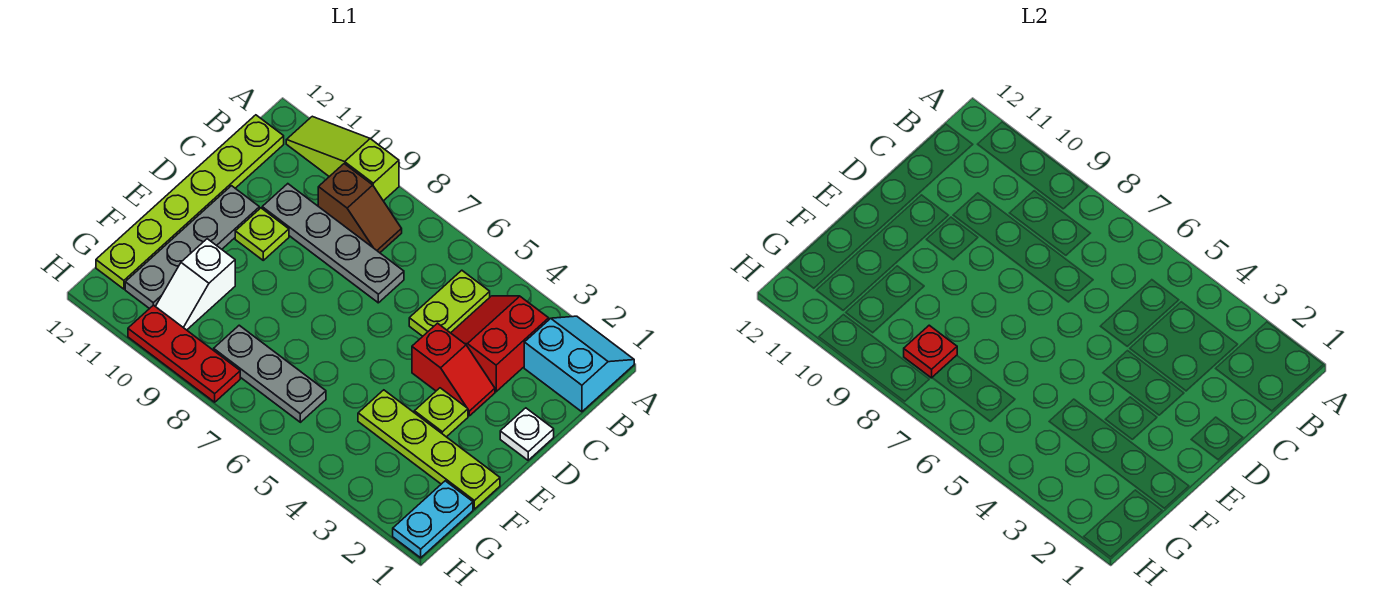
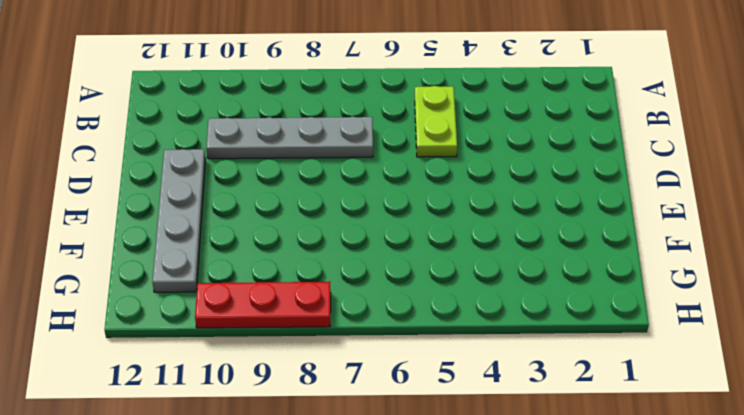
none -> cyan slope A1:B2 level 1 top B
none -> lime slope A9:A11 level 1 top 9
none -> red slope B3:C4 level 1 top 3

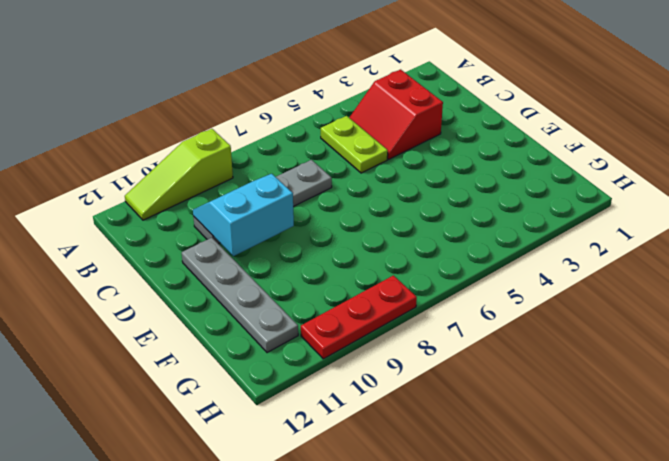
cyan slope C9:D10 level 2 top D -> cyan slope A1:B2 level 1 top B
none -> brown slope B8:B9 level 1 top 9
none -> lime plate B12:G12 level 1
none -> white plate D1 level 1

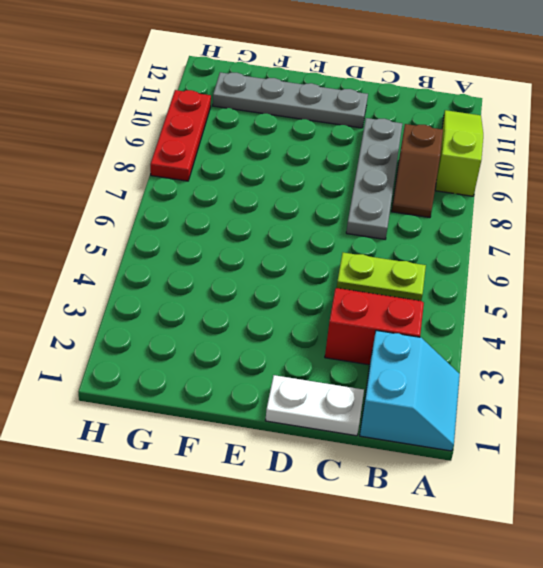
white plate C1:D1 level 1 -> white plate D1 level 1
none -> lime plate B12:G12 level 1
none -> red slope D3:D4 level 1 top 4
none -> lime plate D10 level 1

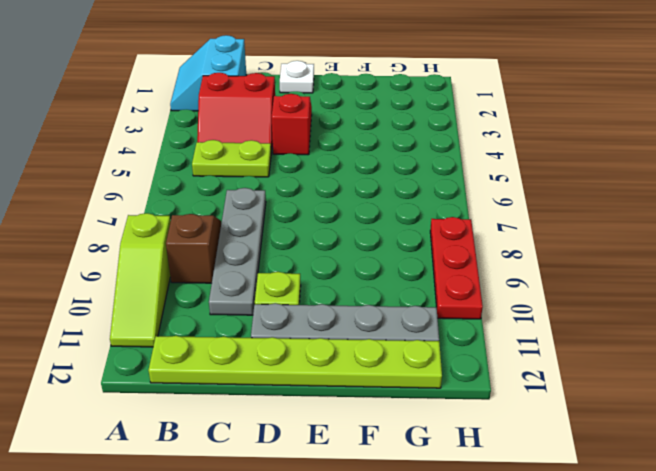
none -> lime plate E3 level 1
none -> lime plate F1:F4 level 1
none -> white slope F10:G10 level 1 top F

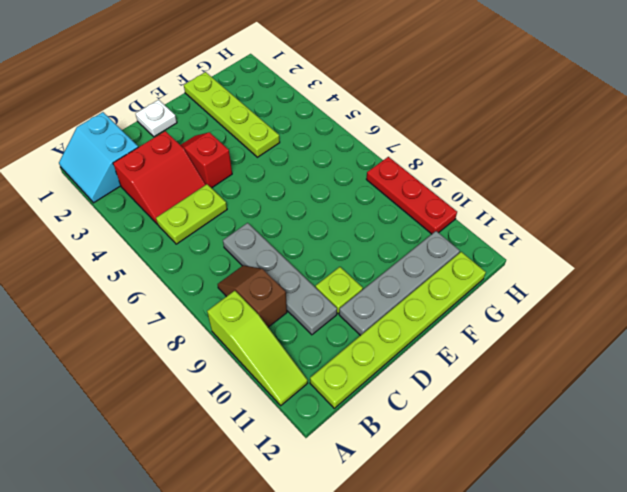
none -> lime plate E3 level 1
none -> white slope F10:G10 level 1 top F
none -> cyan plate G1:H1 level 1

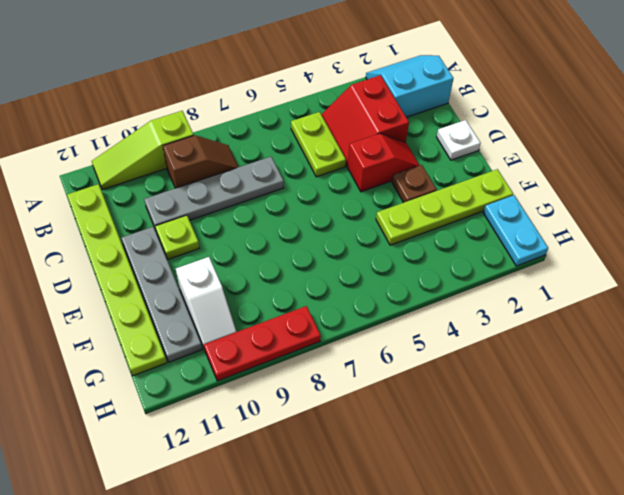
brown plate E3 level 1 -> lime plate E3 level 1
none -> grey plate G6:G8 level 1
none -> red plate G8 level 2

